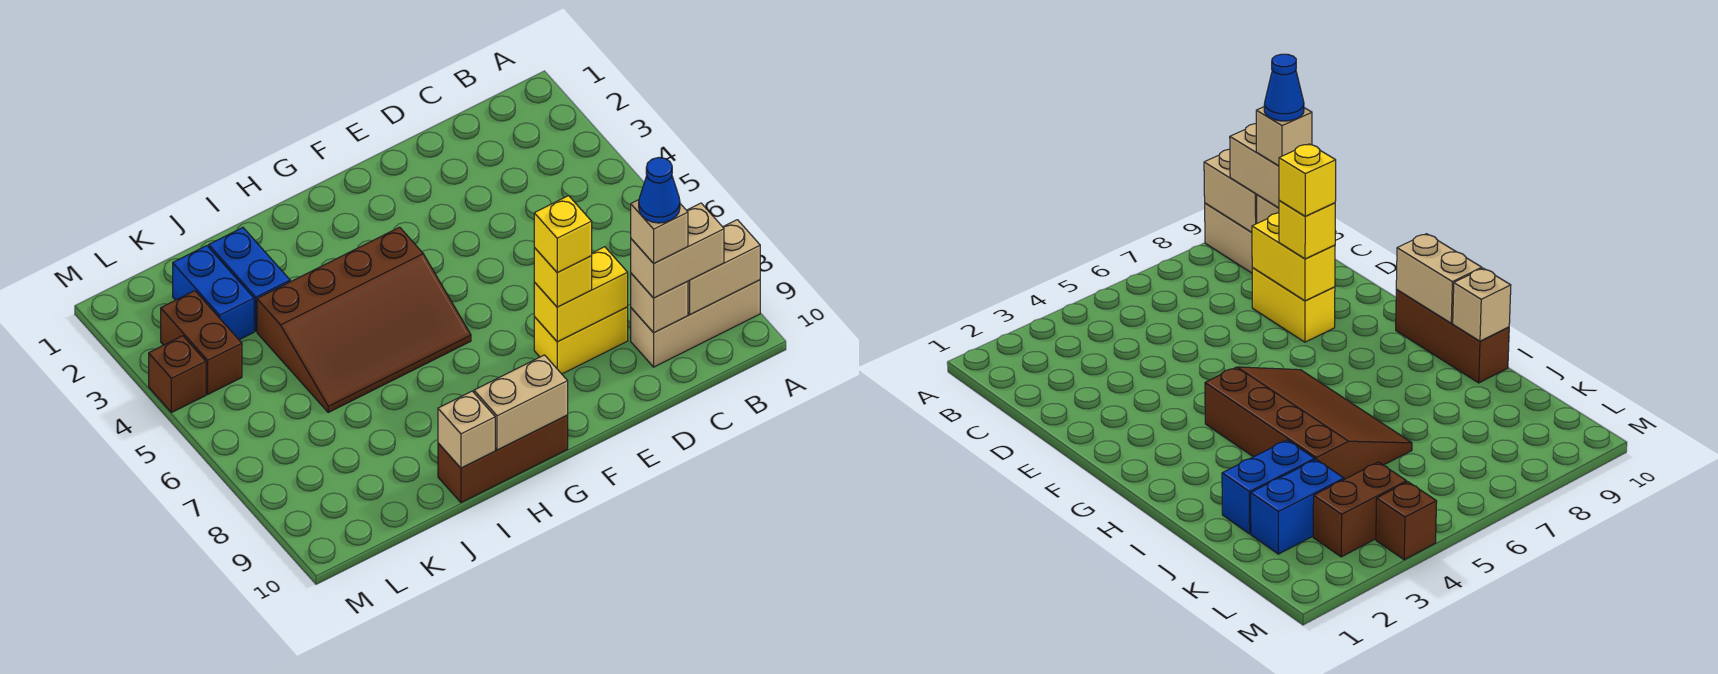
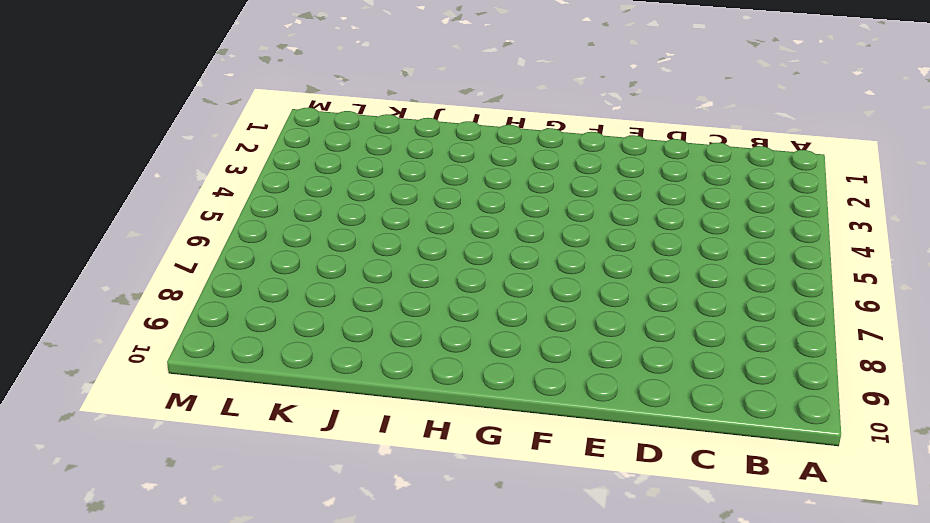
none -> tan brick A9:C9 level 1
none -> yellow brick D8:E8 level 1
none -> brown slope G4:J6 level 1 top 4

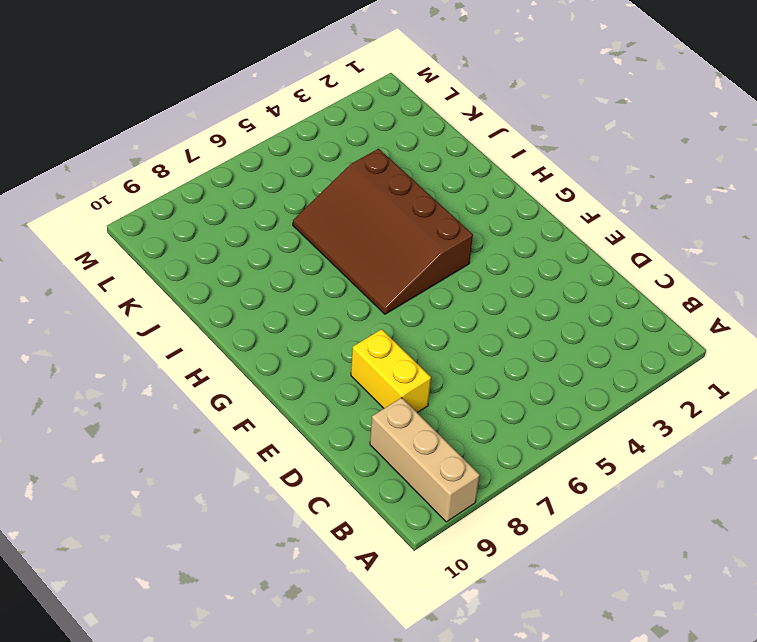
none -> brown brick G10:I10 level 1
none -> blue brick J2:J3 level 1
none -> blue brick K2:K3 level 1

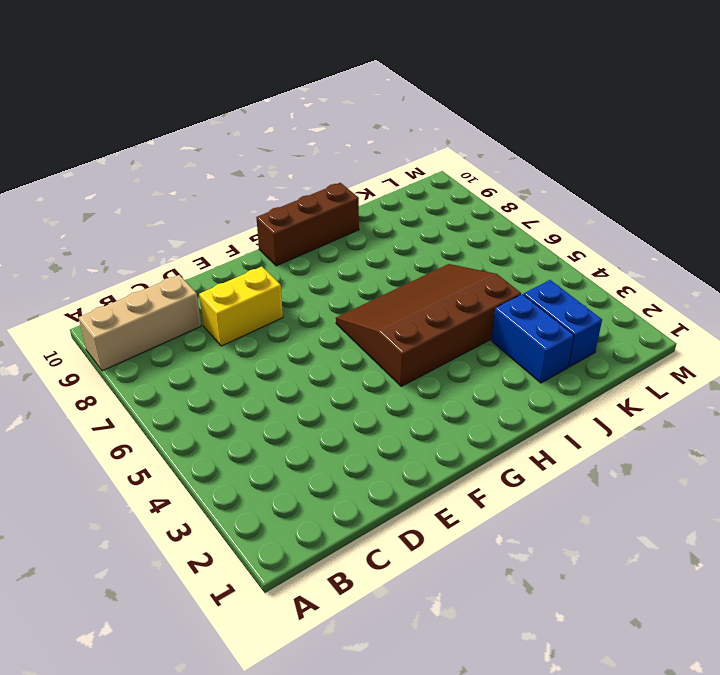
none -> brown brick L3:L4 level 1
none -> brown brick M4 level 1
none -> tan brick A9:B9 level 2

